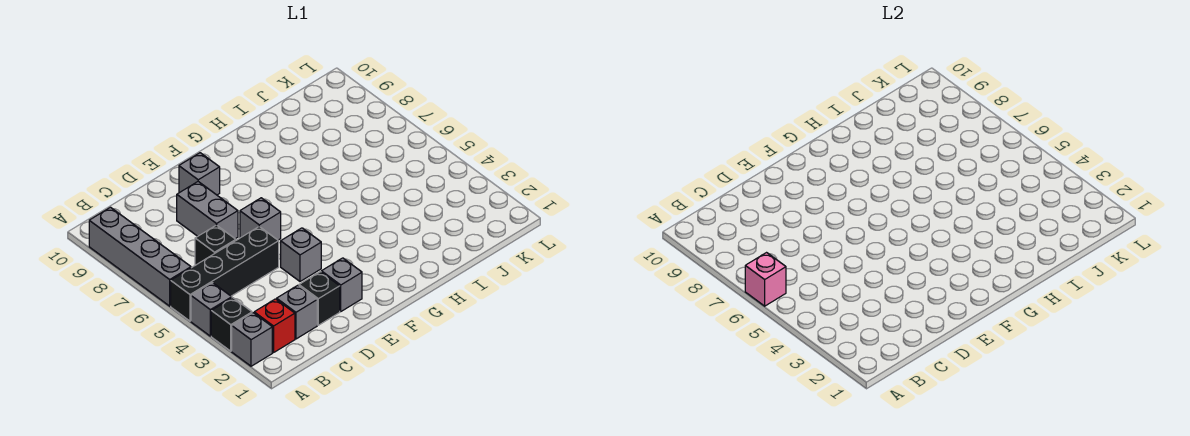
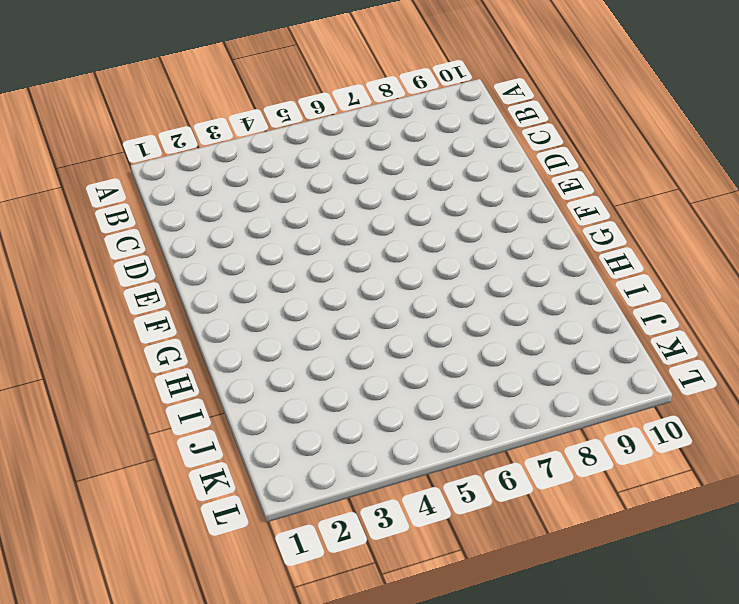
none -> grey brick A2 level 1
none -> black brick A3 level 1
none -> grey brick A4 level 1

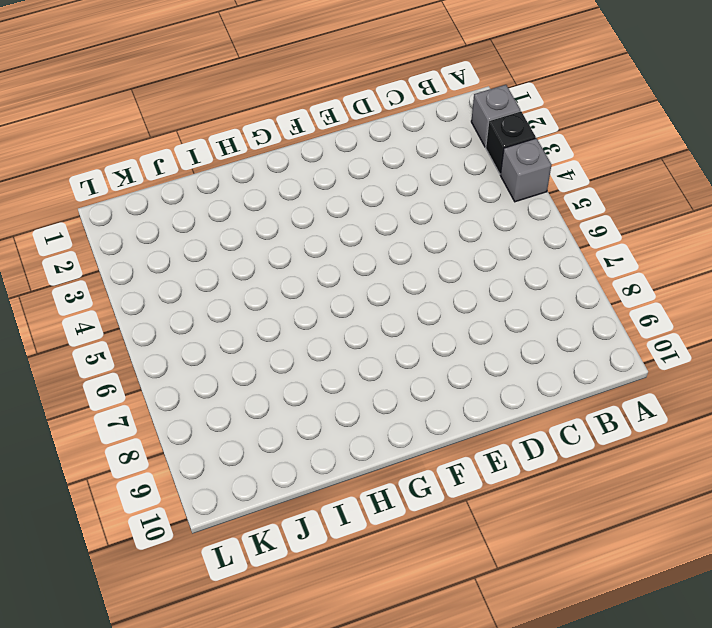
none -> black brick A5:D5 level 1
none -> grey brick A6:A9 level 1
none -> red brick B2 level 1

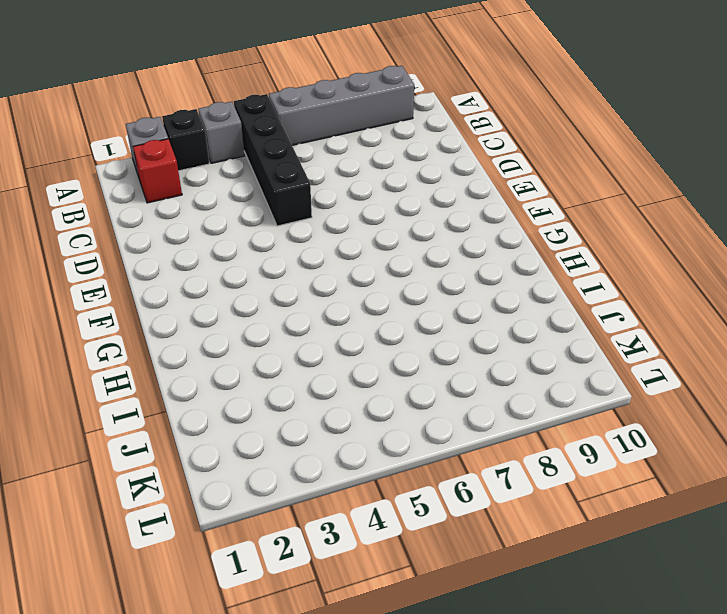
none -> grey brick C2 level 1
none -> black brick C6 level 1
none -> black brick D2 level 1

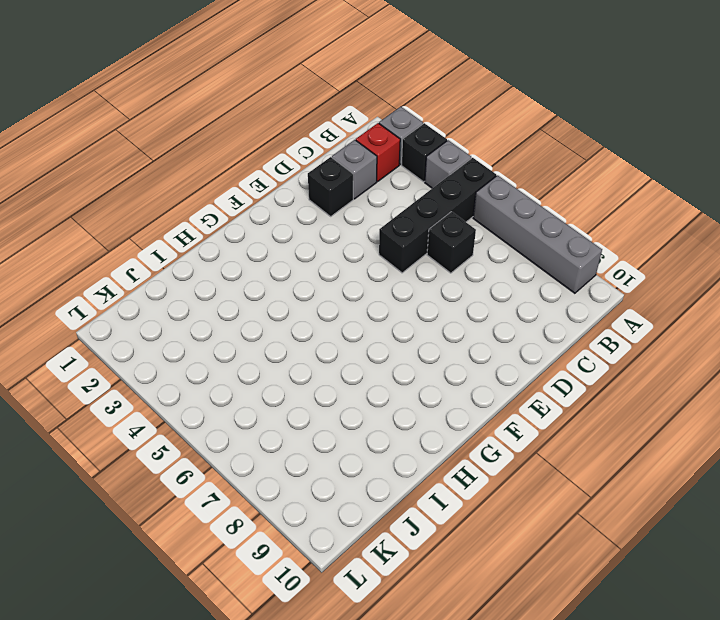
none -> grey brick D7:D8 level 1
none -> grey brick E2 level 1
none -> grey brick E4 level 1

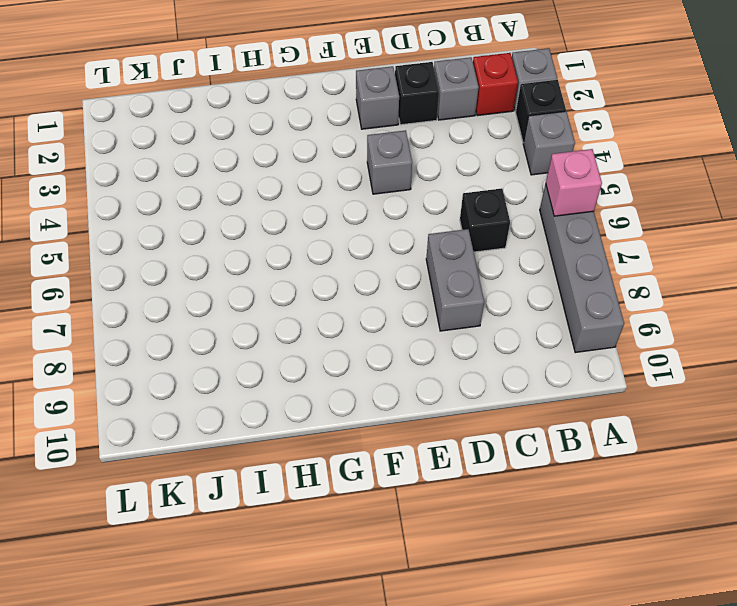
none -> black brick A5:D5 level 1
none -> grey brick E6 level 1
none -> grey brick E9 level 1

